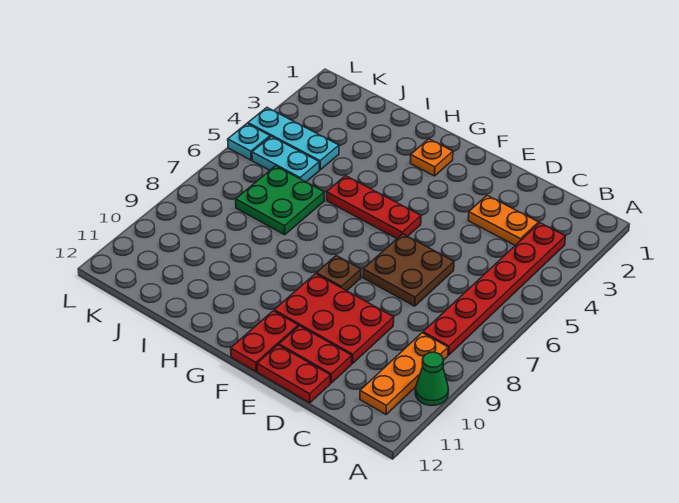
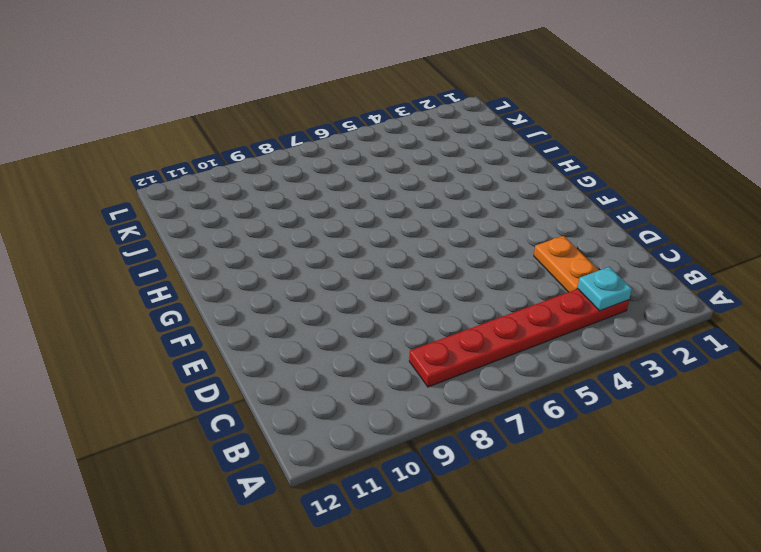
cyan plate B3 level 2 -> cyan plate L5 level 1
none -> green cone A10 level 1
none -> orange plate B9:B11 level 1
none -> brown plate D6:E7 level 1

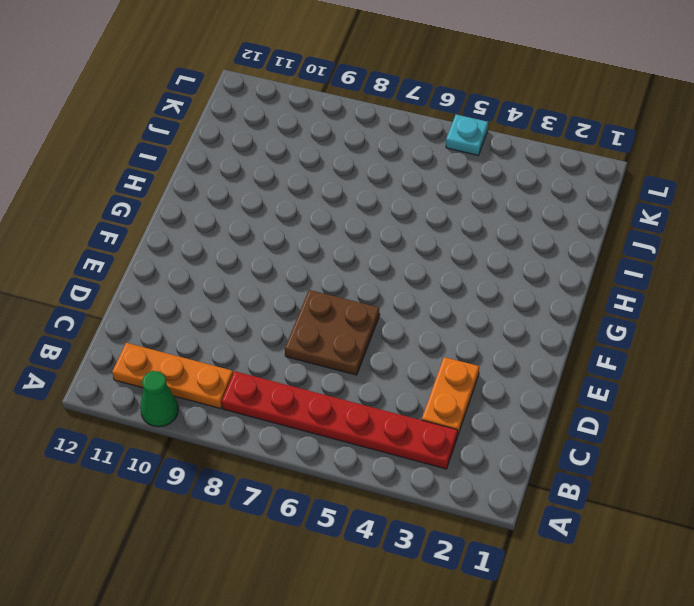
none -> red plate D9:F10 level 1
none -> red plate D11:E11 level 1
none -> red plate D12:E12 level 1

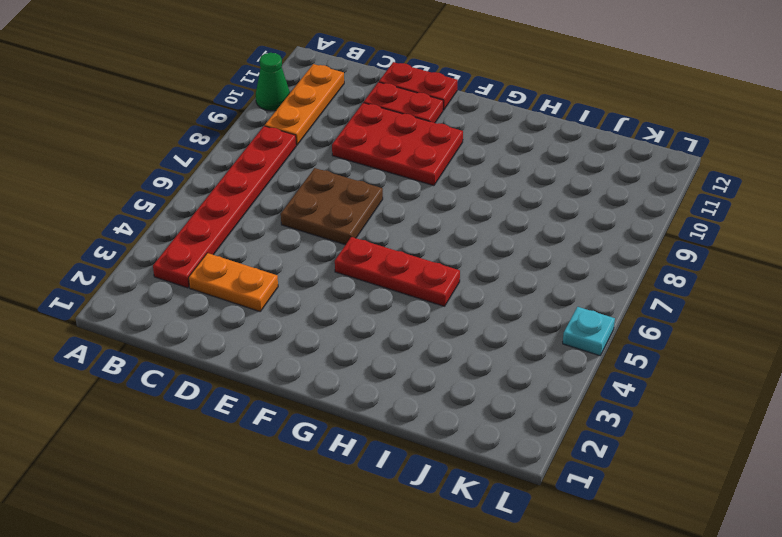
none -> brown plate F8 level 1
none -> red plate F11:F12 level 1
none -> orange plate G2 level 1

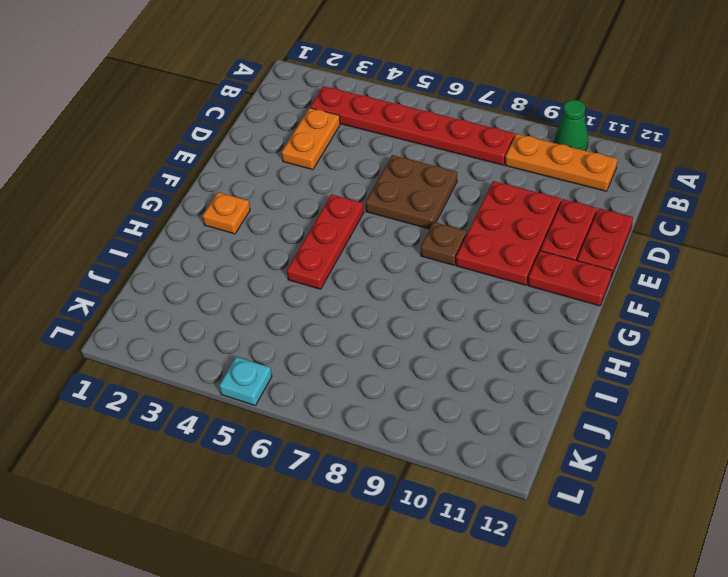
none -> green plate I6:J7 level 1
none -> cyan plate J4:L4 level 1
none -> cyan plate J5:K5 level 1

